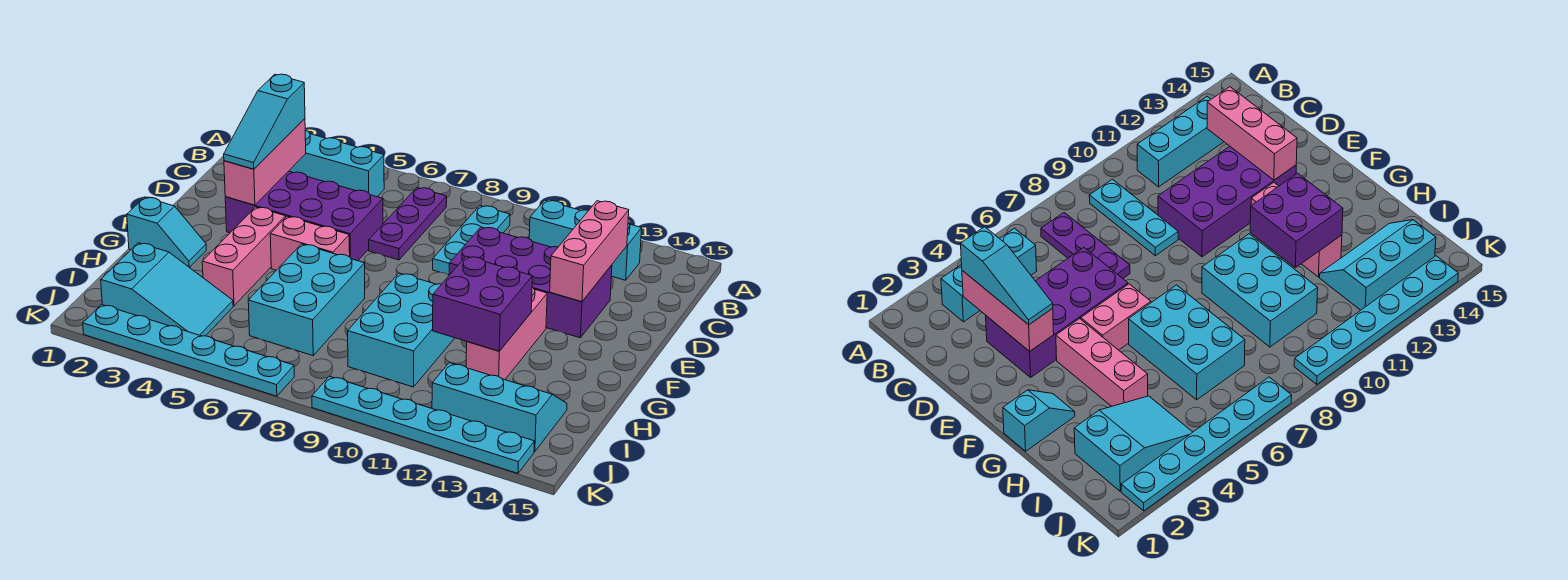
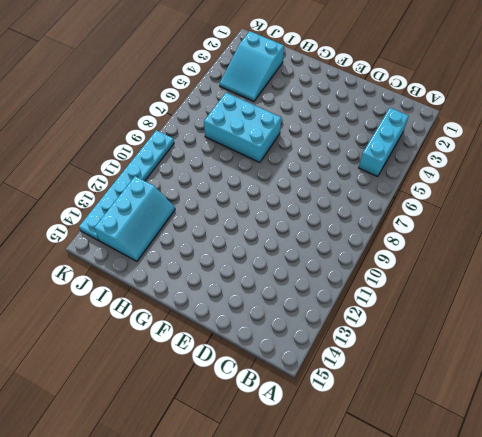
none -> purple plate B7:D7 level 1
none -> cyan plate B9:D9 level 1
none -> cyan brick B11:B13 level 1

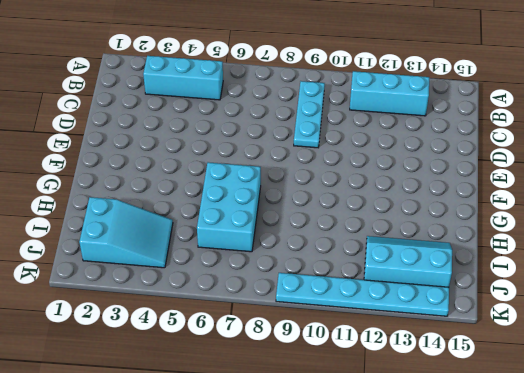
none -> purple plate B7:D7 level 1
none -> purple brick D3:E6 level 1
none -> purple brick D10:E13 level 1

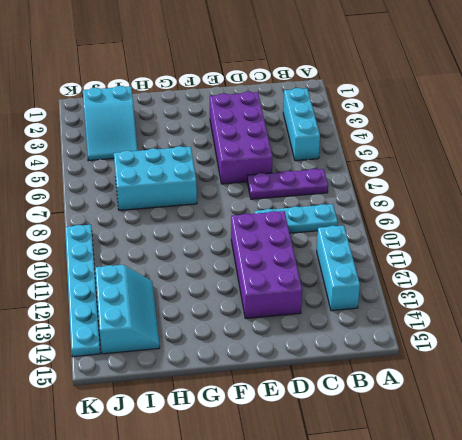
none -> pink brick F4:H4 level 1
none -> pink brick F5:F6 level 1
none -> pink brick F12:H12 level 1

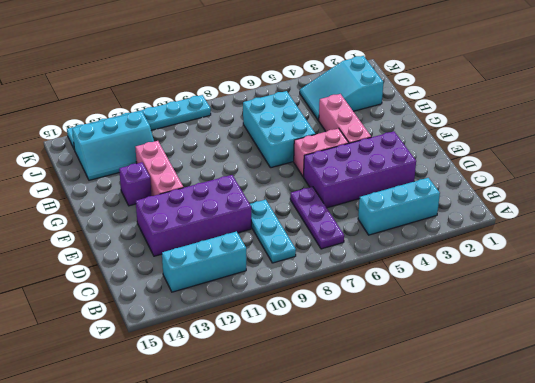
purple brick G13 level 1 -> none
none -> cyan slope G1:G2 level 1 top 1
none -> cyan brick G9:I10 level 1
none -> cyan plate K2:K7 level 1

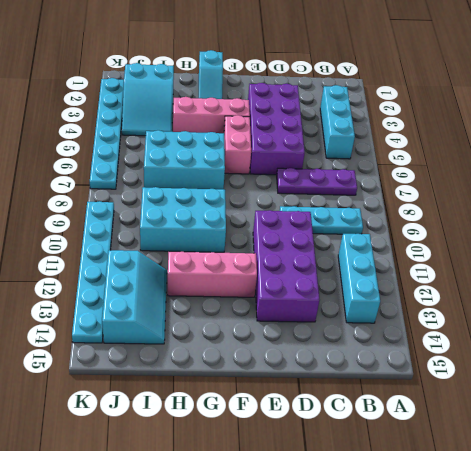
none -> pink brick C3:E3 level 2
none -> pink brick C13:E13 level 2
none -> purple brick G11:H12 level 2

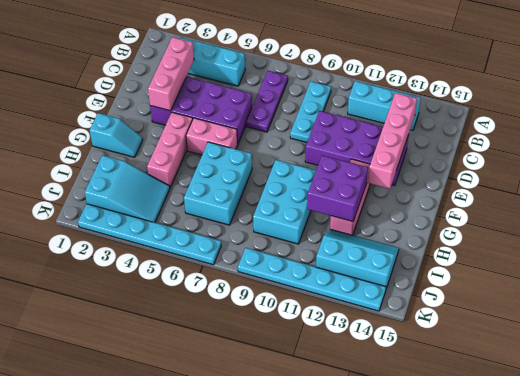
pink brick C13:F13 level 2 -> pink brick C13:E13 level 2
none -> cyan slope C3:E3 level 3 top C

